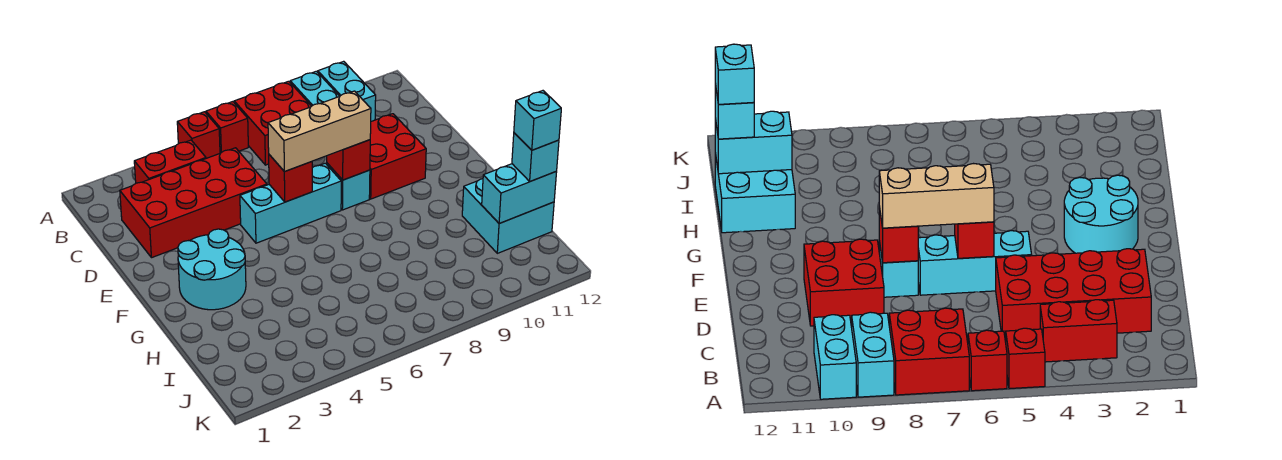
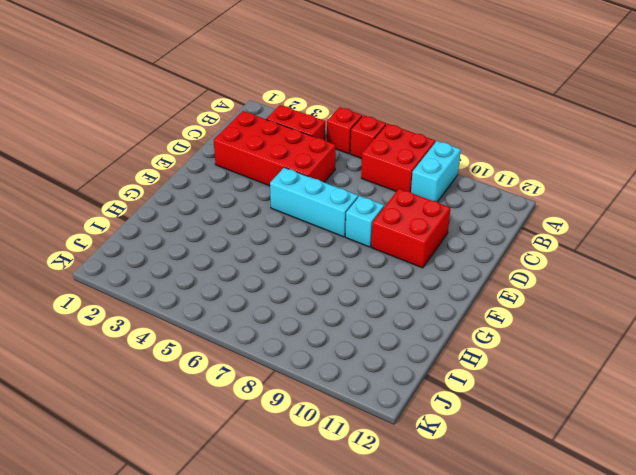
none -> cyan brick A10:B10 level 1
none -> cyan round brick F2:G3 level 1
none -> cyan brick H11:I12 level 1

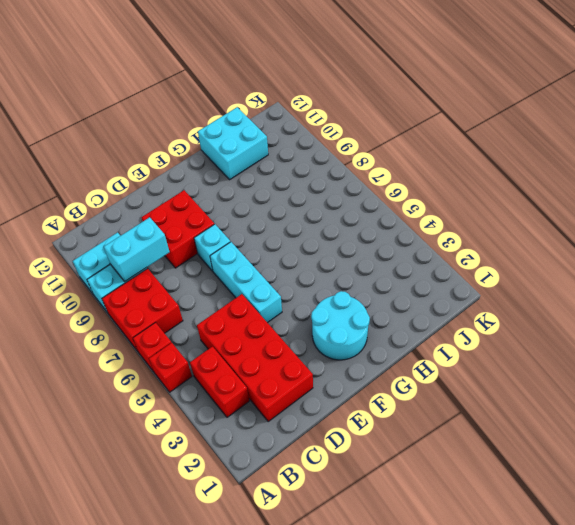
cyan brick B9:C9 level 2 -> cyan brick I11:I12 level 2
none -> red brick E6 level 2
none -> red brick E8 level 2
none -> tan brick E6:E8 level 3

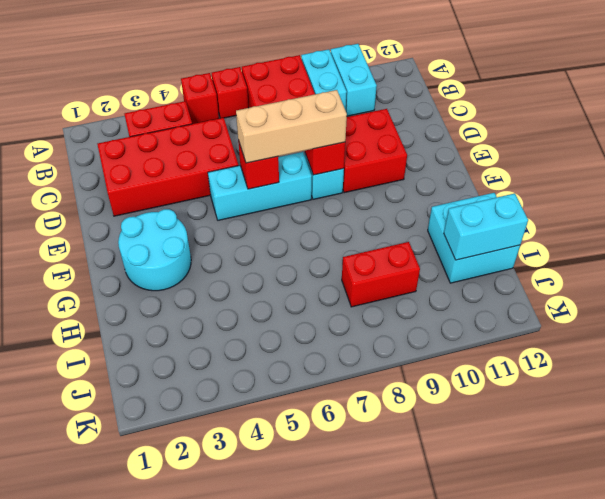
red brick I8:I9 level 1 -> none
none -> cyan brick I12 level 3
none -> cyan brick I12 level 4

